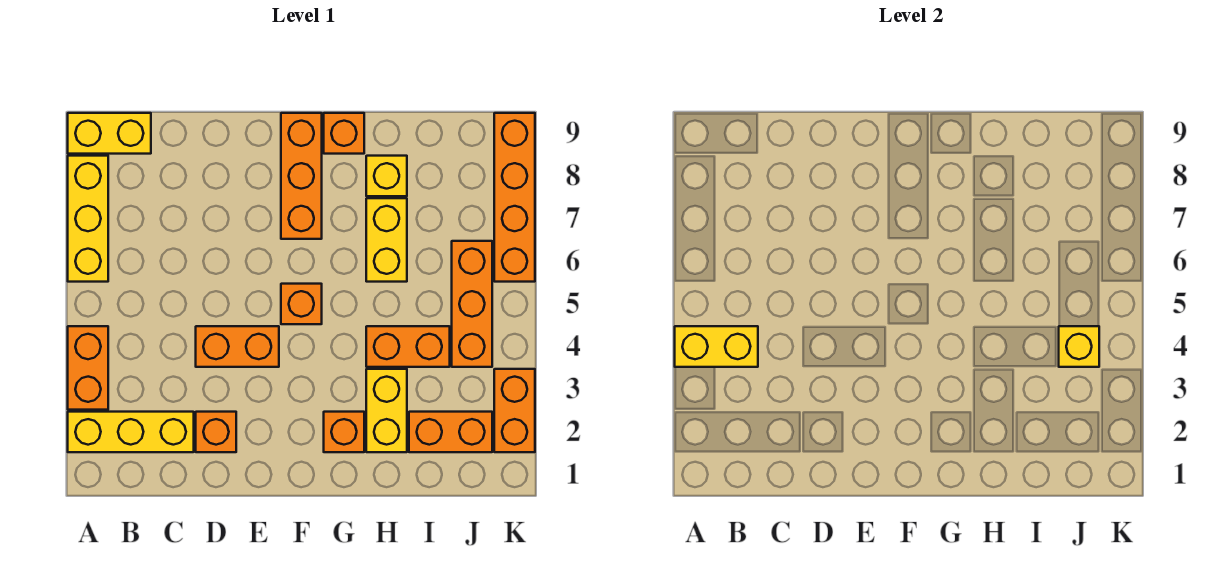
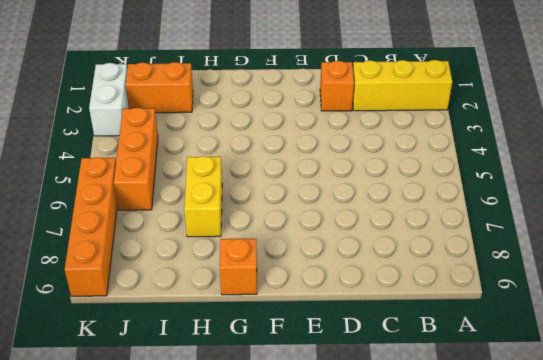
white brick K2:K3 level 1 -> orange brick K2:K3 level 1
none -> orange brick A3:A4 level 1
none -> yellow brick A6:A8 level 1
none -> yellow brick A9:B9 level 1

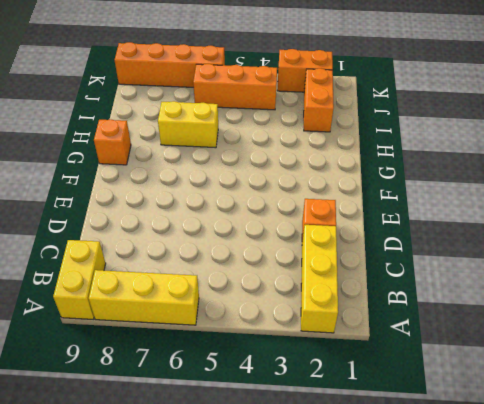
none -> orange brick A3:A4 level 1
none -> orange brick D4:E4 level 1
none -> orange brick F5 level 1

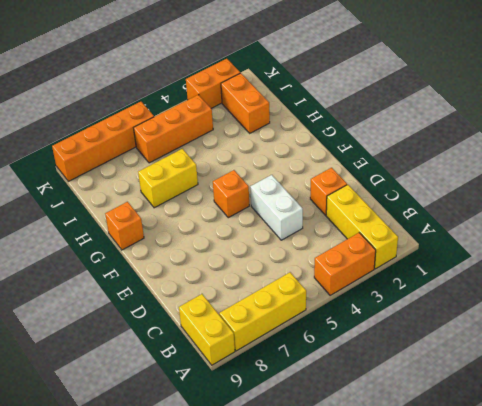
white brick D4:E4 level 1 -> orange brick D4:E4 level 1
none -> orange brick F7:F9 level 1
none -> orange brick G2 level 1
none -> yellow brick H2:H3 level 1

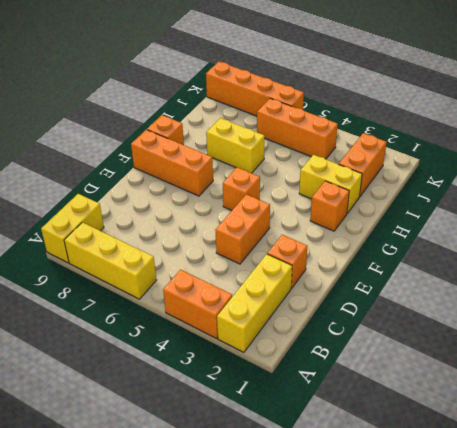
none -> orange brick H4:I4 level 1
none -> yellow brick H8 level 1
none -> orange brick K2:K3 level 1

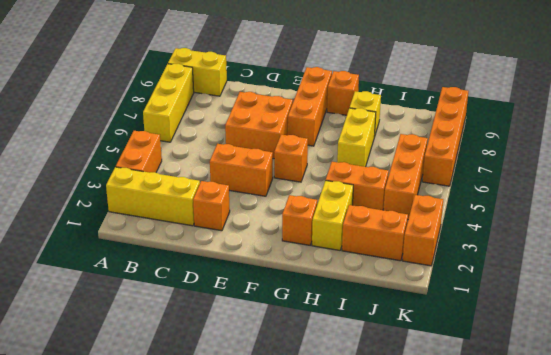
orange brick D6:E7 level 1 -> none
none -> yellow brick A4:B4 level 2
none -> yellow brick J4 level 2

